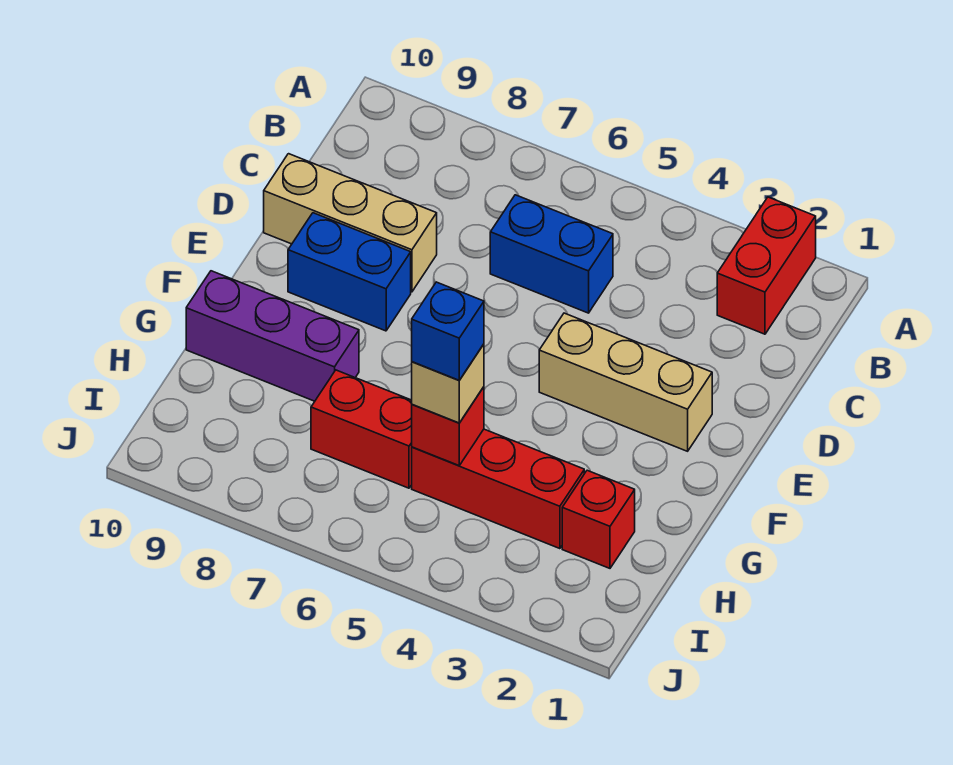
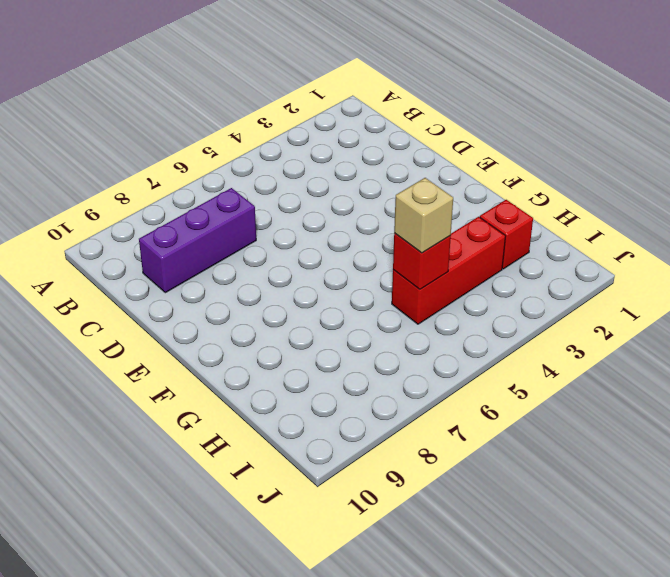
purple brick C7:C9 level 1 -> purple brick G8:G10 level 1
none -> red brick A2:B2 level 1
none -> blue brick C5:C6 level 1
none -> tan brick D8:D10 level 1

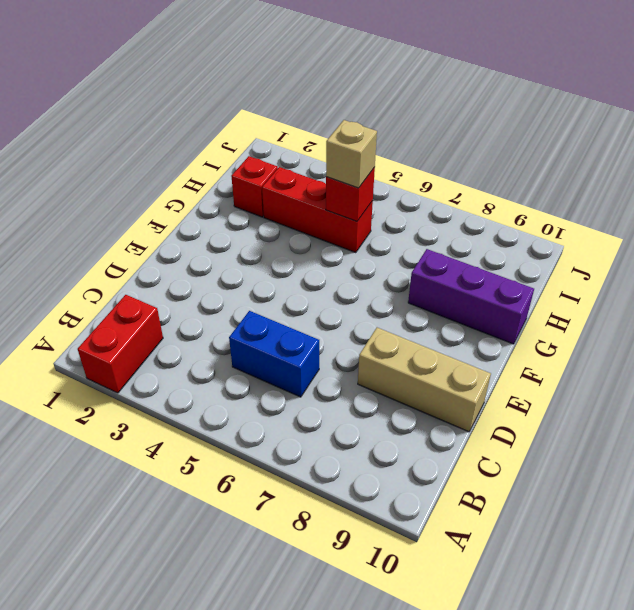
none -> tan brick E2:E4 level 1
none -> blue brick E8:E9 level 1
none -> red brick H6:H7 level 1

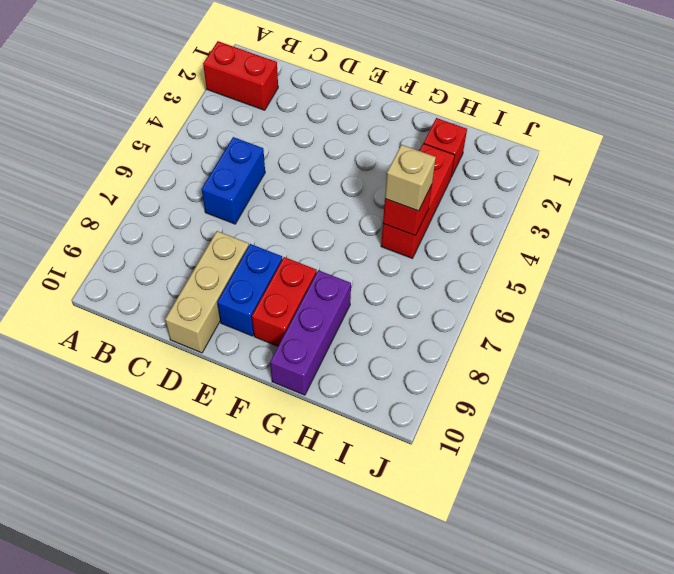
red brick F8:F9 level 1 -> red brick H6:H7 level 1
none -> tan brick E2:E4 level 1
none -> blue brick H5 level 4

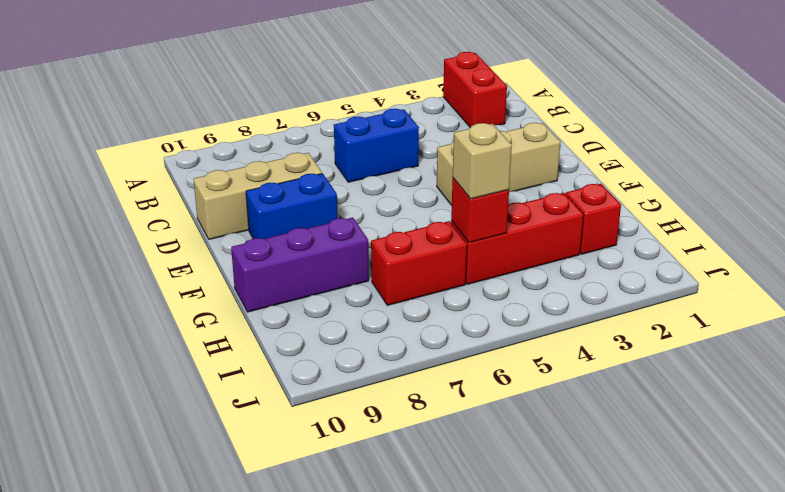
none -> blue brick H5 level 4

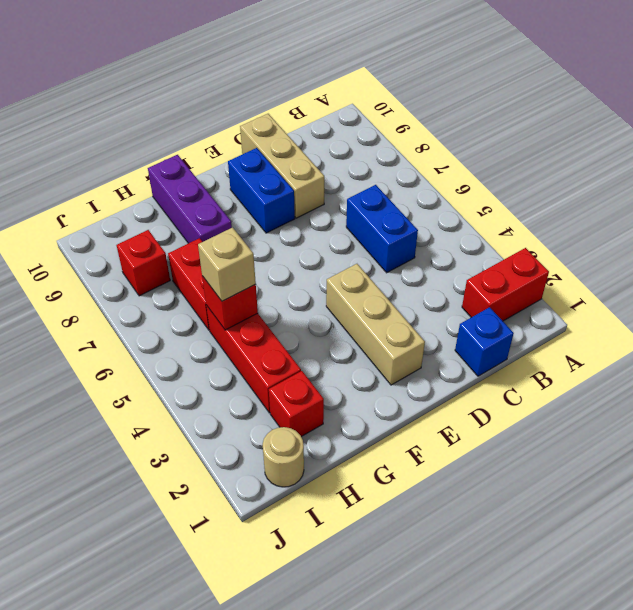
blue brick C1 level 1 -> blue brick H5 level 4
tan round brick I1 level 1 -> none
red brick I8 level 1 -> none

